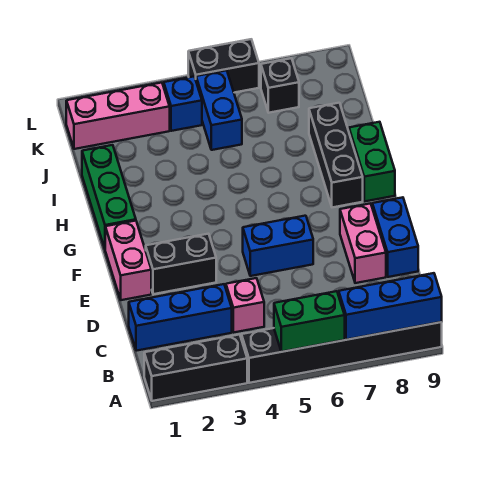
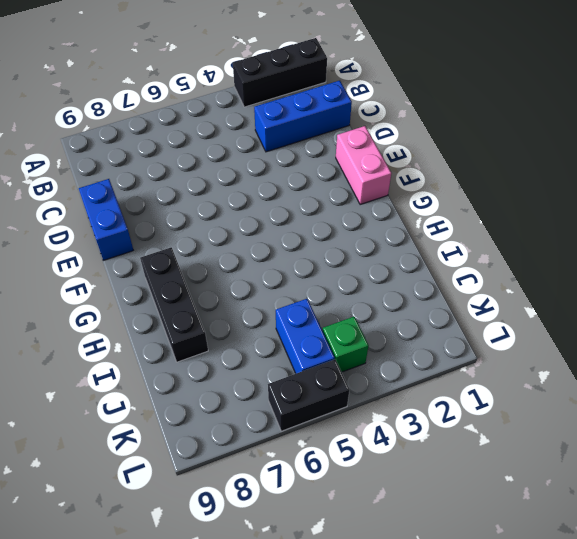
green brick K4 level 1 -> blue brick K4 level 1
none -> black brick A4:A9 level 1
none -> pink brick C4 level 1
none -> pink brick D8:E8 level 1

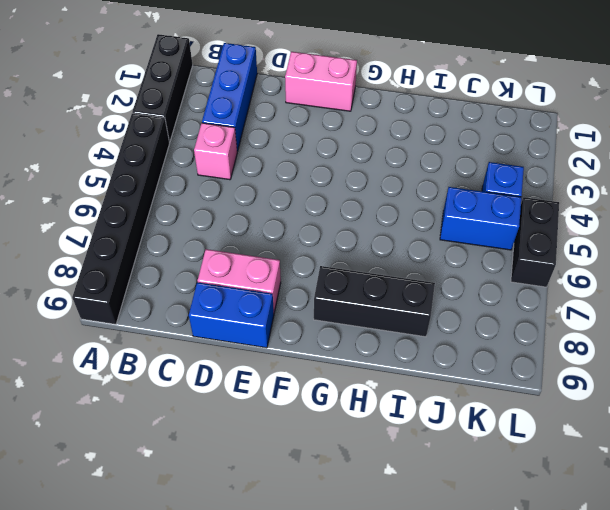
none -> black brick E2:E3 level 1
none -> blue brick E5:E6 level 1
none -> green brick G1:I1 level 1

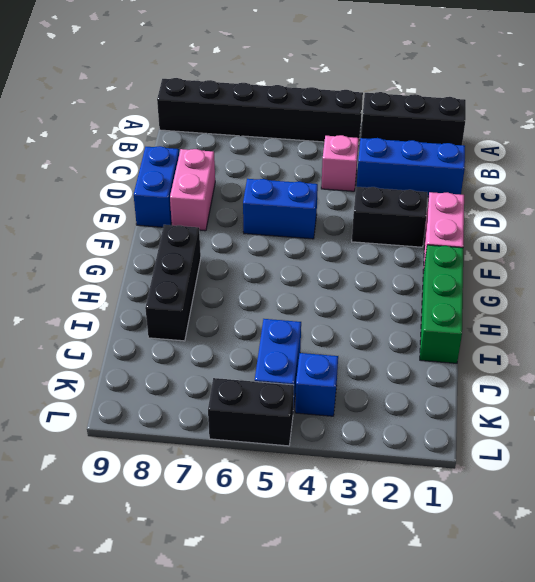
none -> green brick G9:H9 level 1
none -> pink brick K1:K3 level 1
none -> black brick K7 level 1

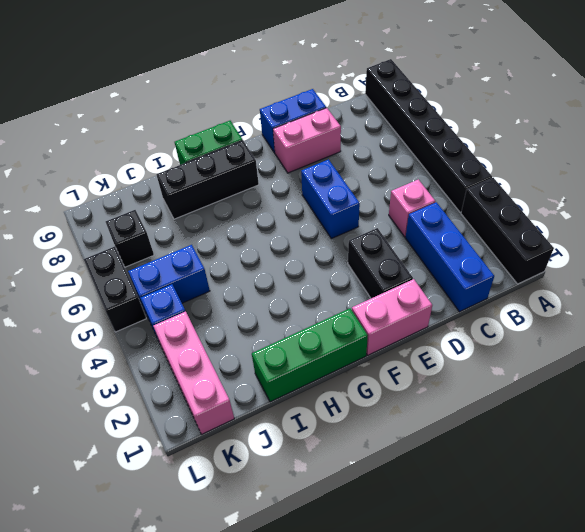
none -> green brick A5:A6 level 2
none -> blue brick A7:A9 level 2

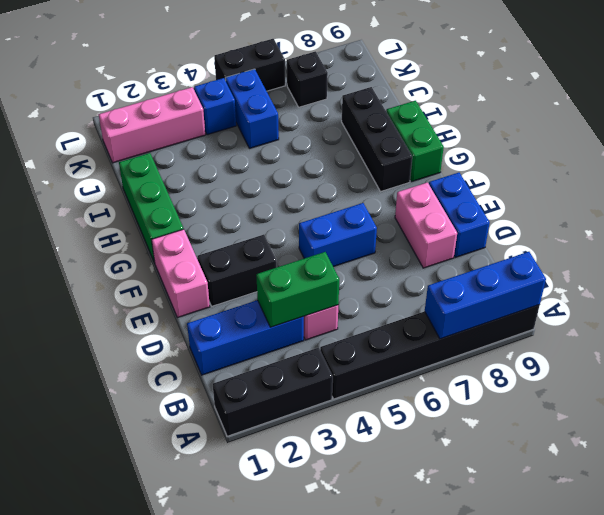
green brick C3:C4 level 2 -> green brick A5:A6 level 2

